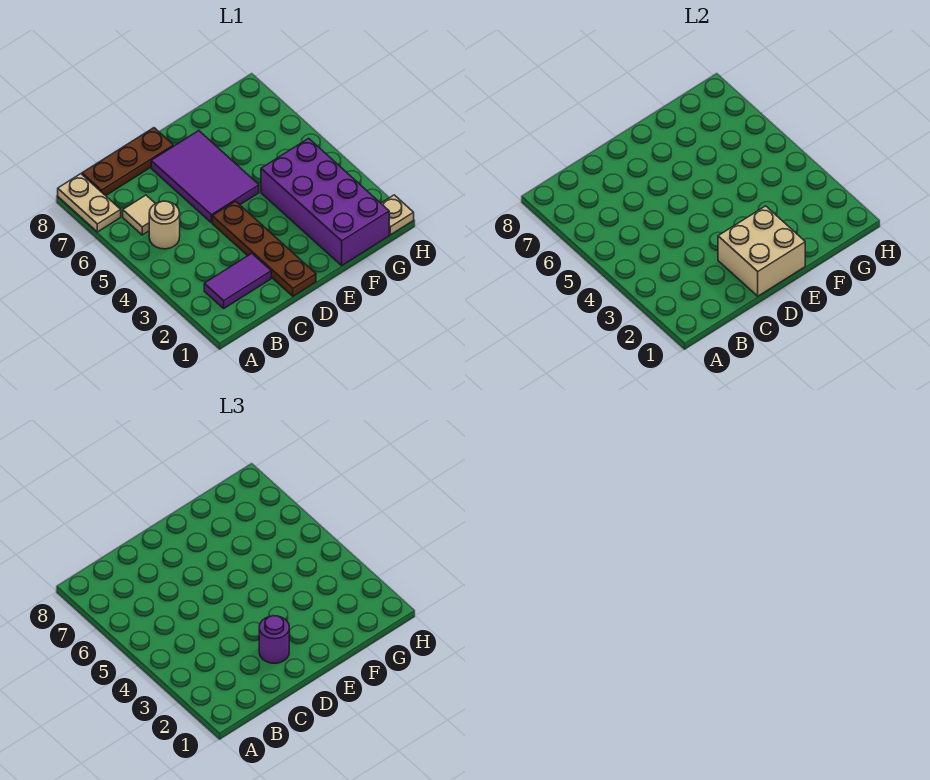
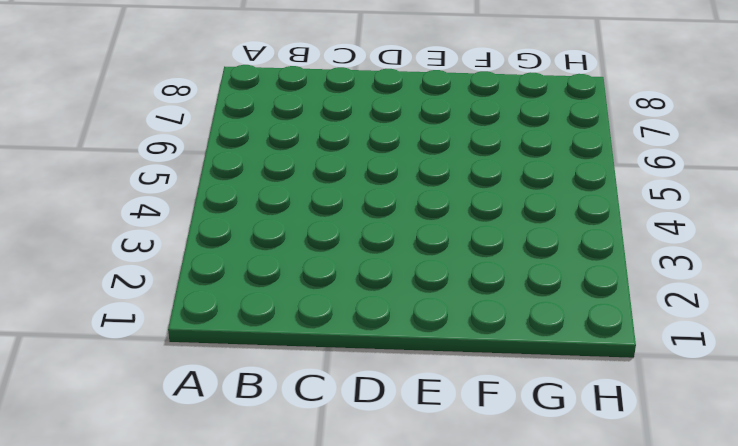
none -> tan plate A7:A8 level 1
none -> purple tile B2:C2 level 1

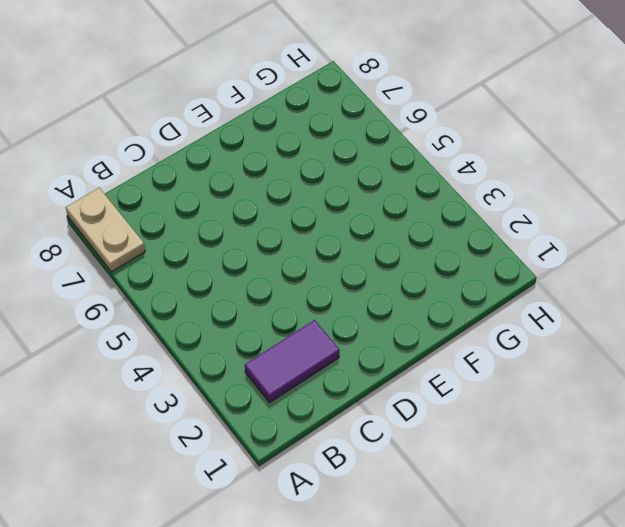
none -> tan round brick B5 level 1
none -> tan tile B6 level 1

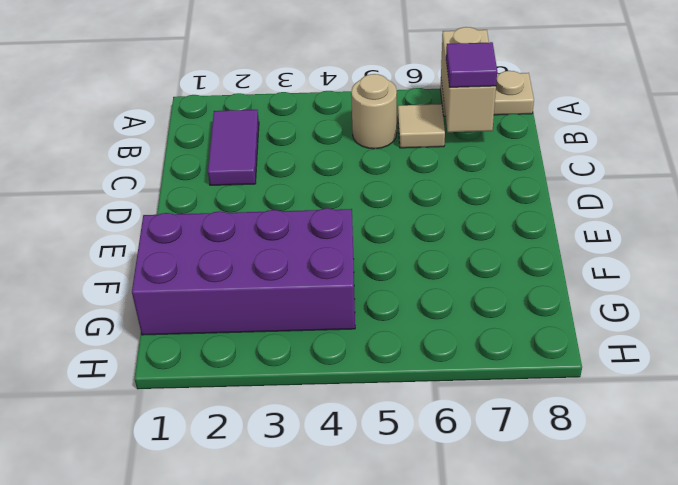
tan brick A7:B7 level 2 -> none
purple tile B7 level 3 -> none
none -> brown plate B8:D8 level 1
none -> brown plate D1:D4 level 1

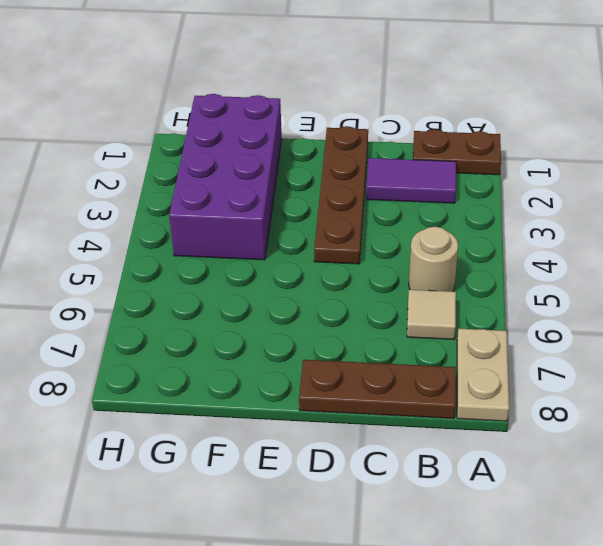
brown plate A1:B1 level 1 -> none
none -> purple tile D5:E7 level 1
none -> tan plate H1 level 1

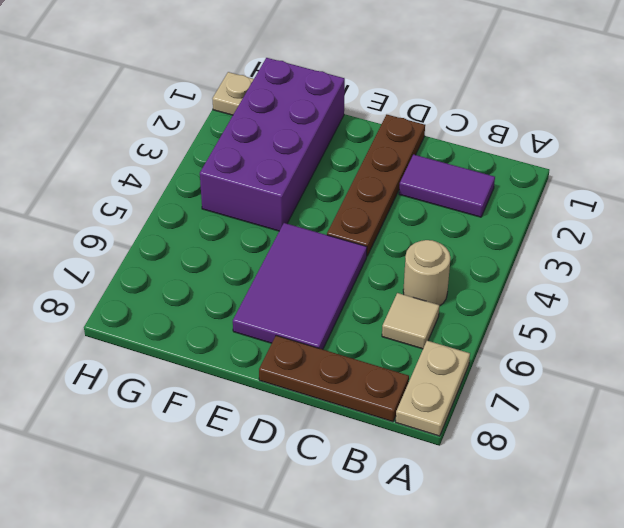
none -> tan brick D1:E2 level 2
none -> purple round brick D2 level 3

